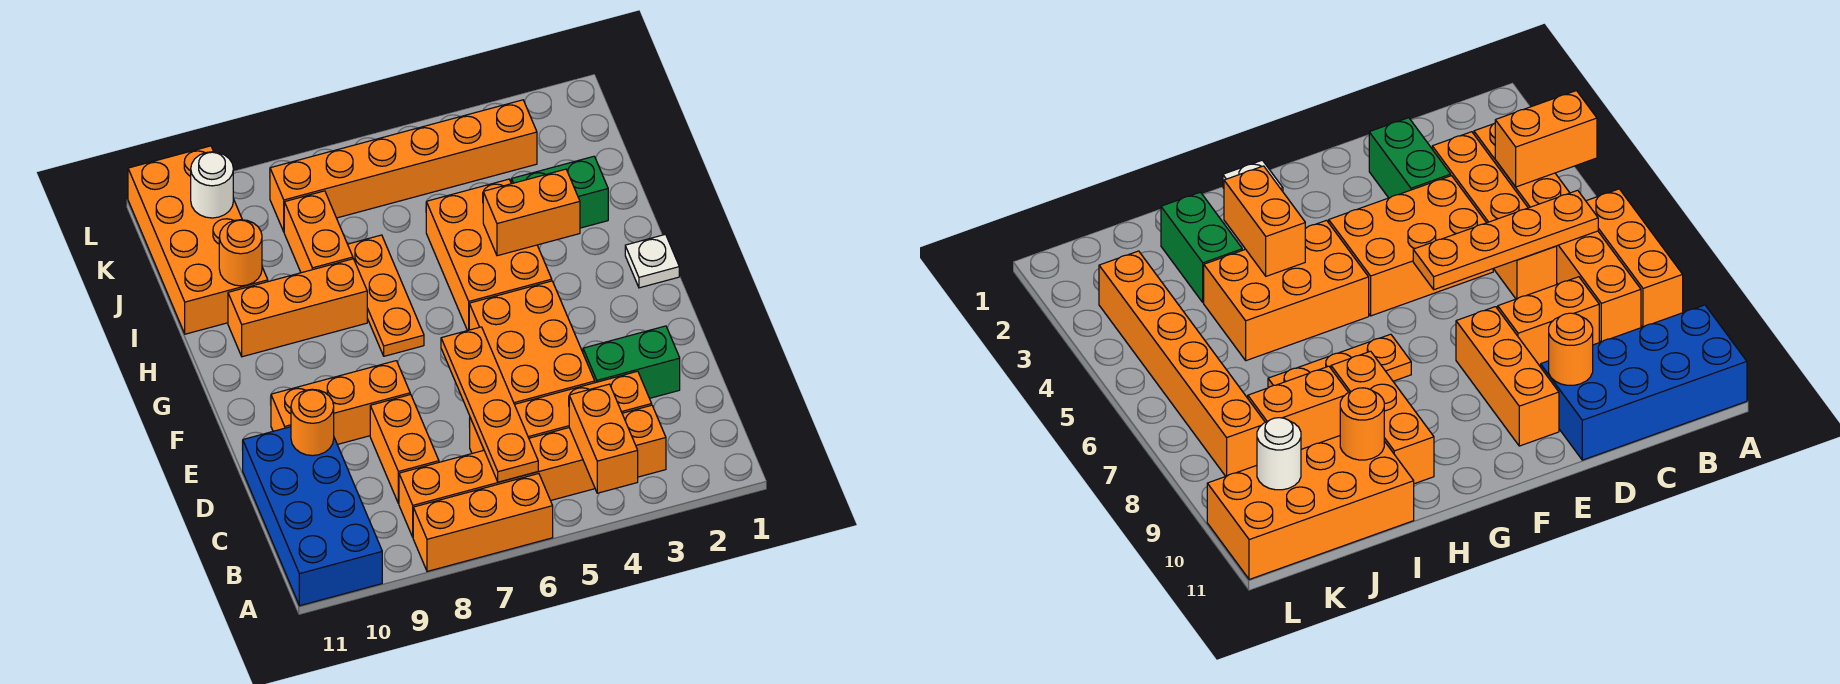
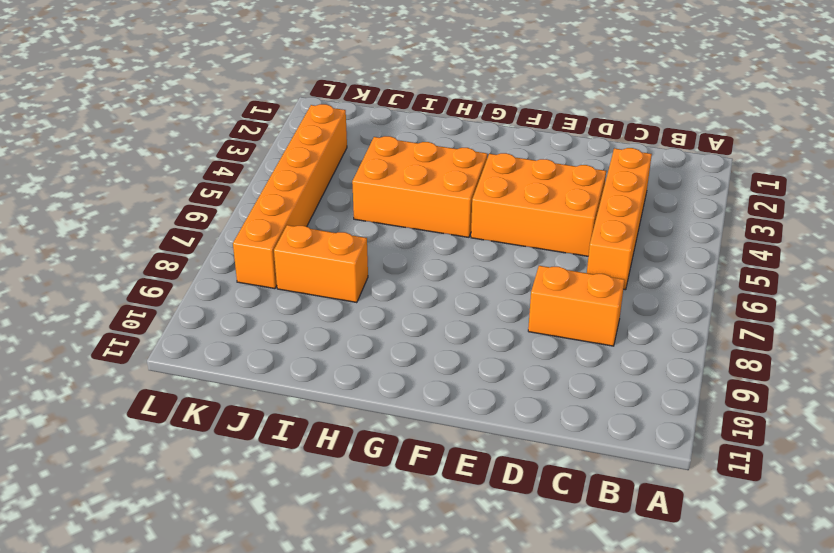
none -> orange brick A6:A8 level 1
none -> blue brick A10:D11 level 1
none -> orange brick B3:B8 level 1

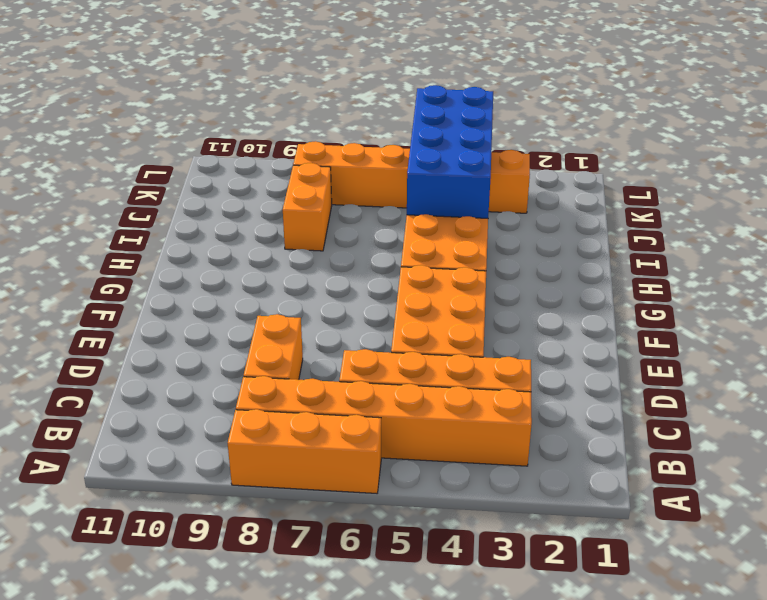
blue brick I4:L5 level 2 -> blue brick A10:D11 level 1
none -> green brick D2:D3 level 1
none -> orange brick E8:E10 level 1
none -> white plate G1 level 1

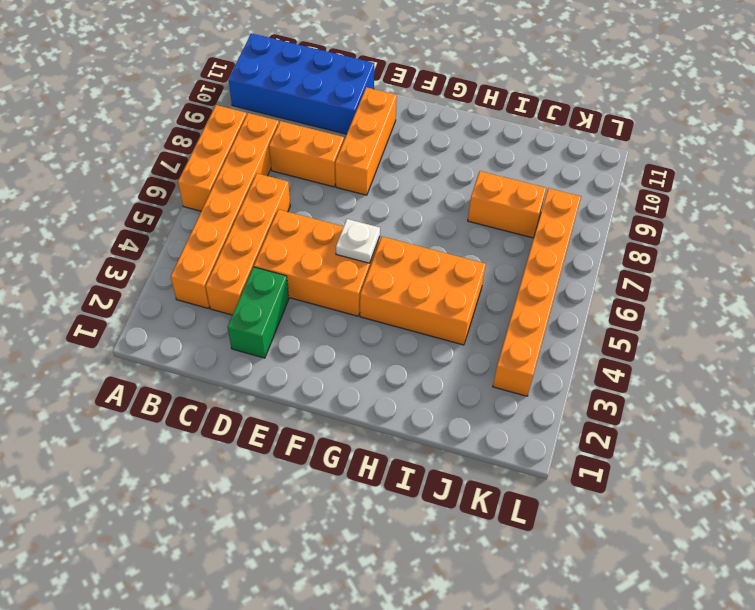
white plate F5 level 2 -> white plate G1 level 1
none -> orange plate G7:I7 level 1
none -> orange brick H8:H10 level 1
none -> green brick I2:I3 level 1

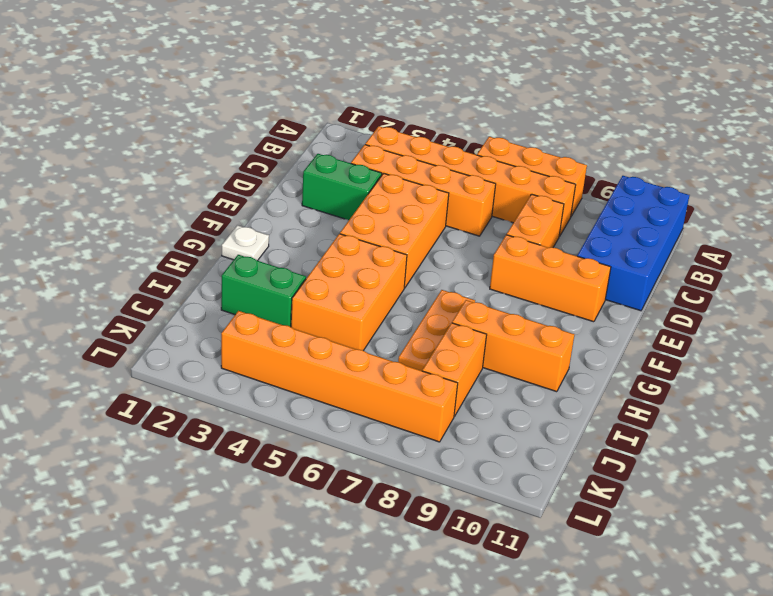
none -> orange brick I10:L11 level 1
none -> orange brick A4:B4 level 2
none -> orange plate B6:E6 level 2

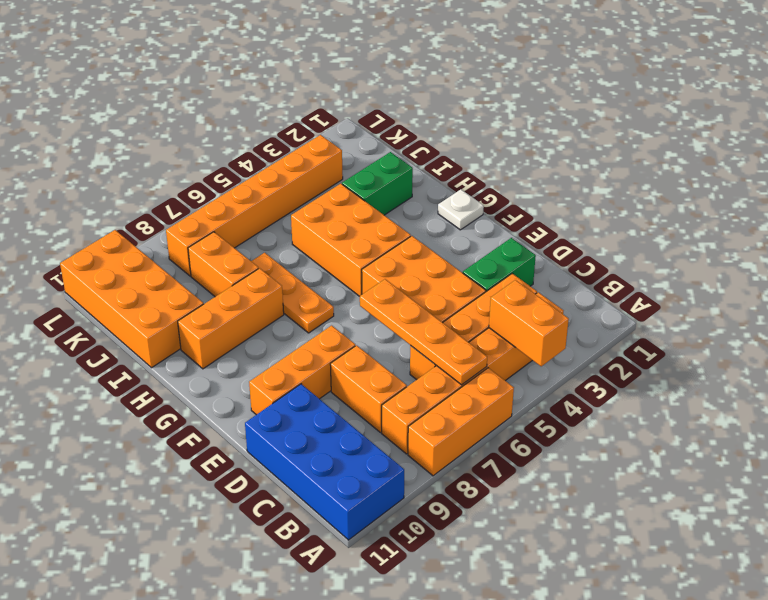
none -> orange round brick D10 level 2
none -> orange brick H3:H4 level 2
none -> orange round brick I10 level 2

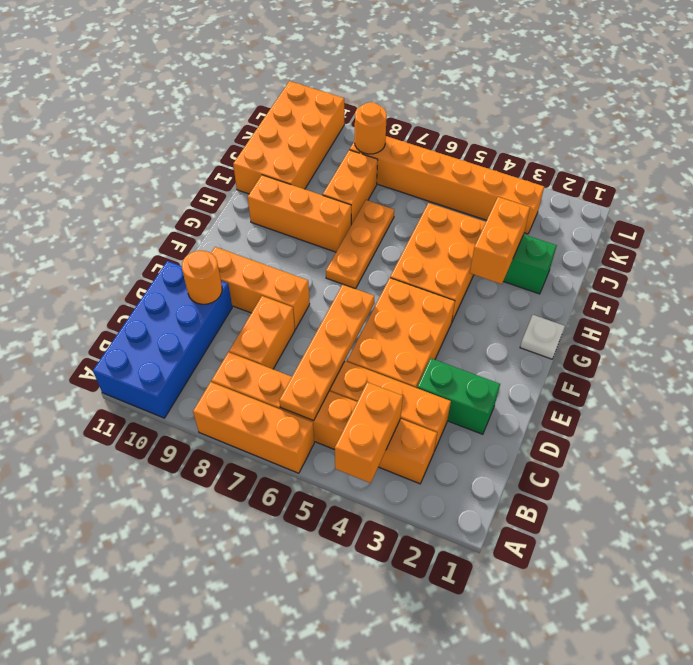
orange brick H3:I3 level 2 -> orange brick H3:H4 level 2
orange round brick K8 level 2 -> orange round brick I10 level 2
none -> white round brick K10 level 2

